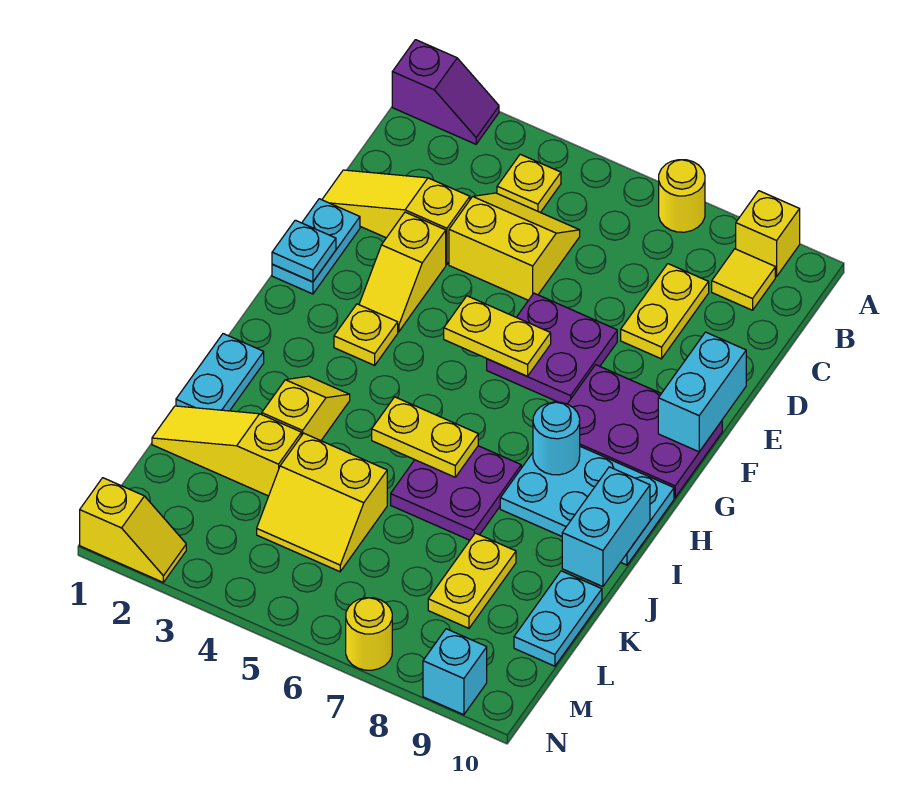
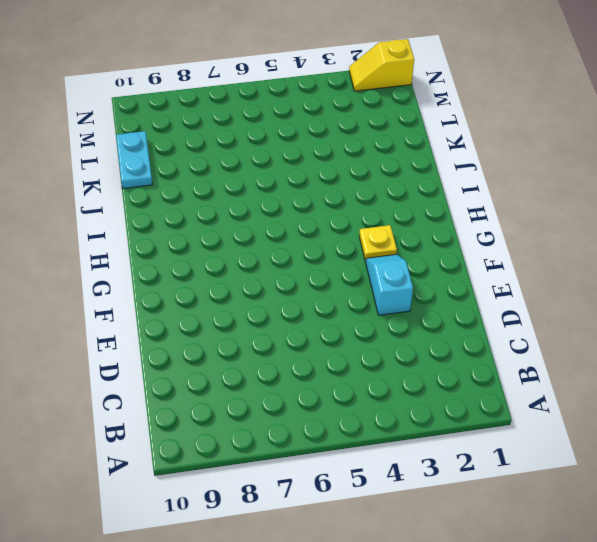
cyan slope E3:F3 level 1 top E -> yellow slope E3:F3 level 1 top E
none -> purple slope A1:A2 level 1 top 1
none -> yellow round brick A7 level 1
none -> yellow brick A9 level 1
none -> yellow plate B4 level 1

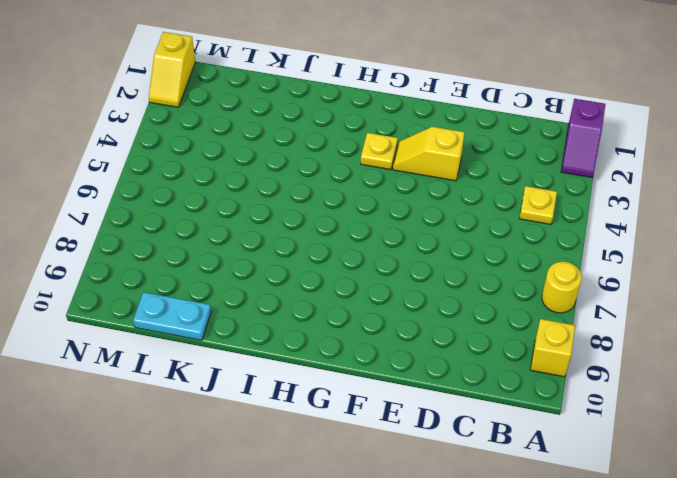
none -> yellow tile B9 level 1
none -> yellow slope C4:D5 level 1 top D
none -> yellow plate C8:D8 level 1
none -> yellow slope D1:D3 level 1 top 3

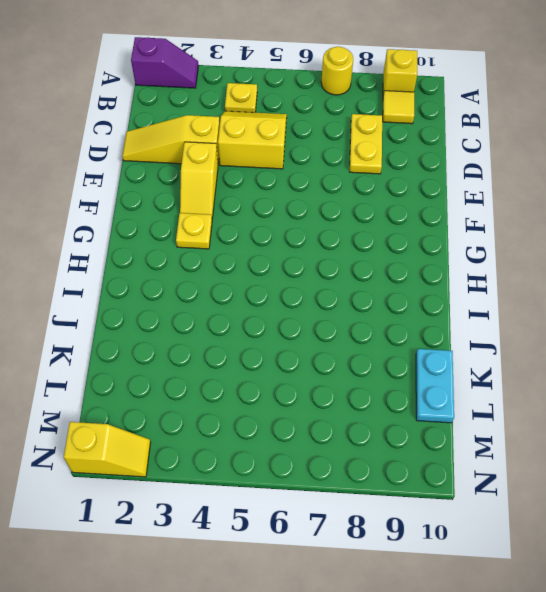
none -> cyan plate E1:F1 level 1
none -> purple plate E6:F7 level 1
none -> purple plate F8:G10 level 1
none -> cyan plate H8:I10 level 1

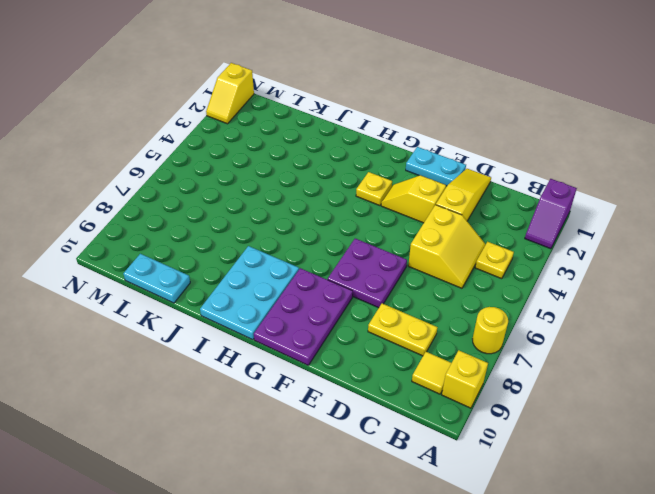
none -> cyan plate I1:J1 level 1
none -> yellow slope I3:J3 level 1 top J
none -> purple plate I6:J7 level 1
none -> yellow slope K1:K3 level 1 top 3

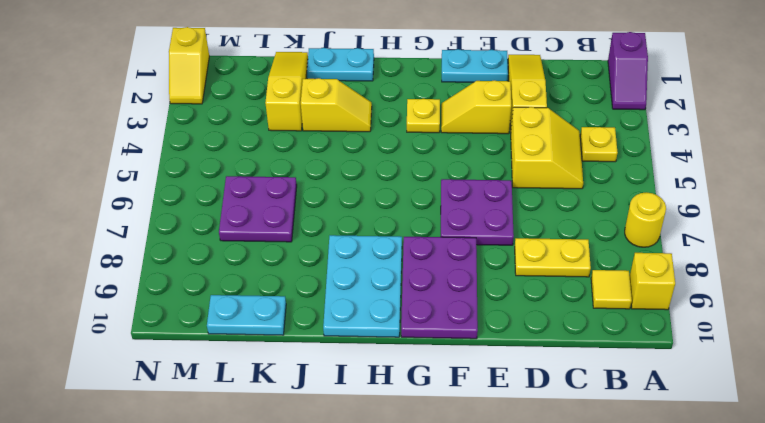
purple plate K6:L7 level 1 -> purple plate I6:J7 level 1
none -> yellow slope K4:L5 level 1 top K
none -> yellow plate K8:L8 level 1
none -> yellow round brick N7 level 1
none -> cyan brick N9 level 1

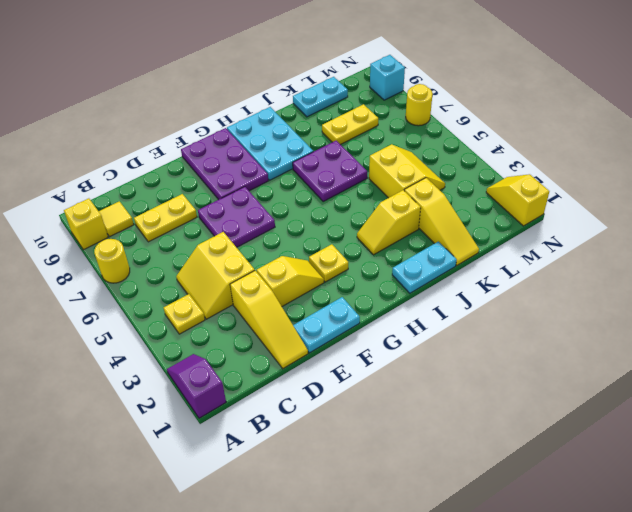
none -> cyan brick E10:F10 level 2
none -> cyan plate F1 level 2
none -> yellow plate F5:F6 level 2
none -> cyan round brick H8 level 2

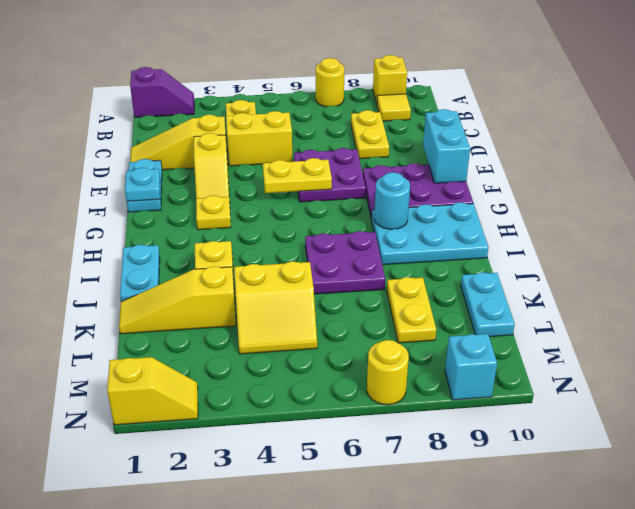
none -> yellow plate I5:I6 level 2
none -> cyan brick I10:J10 level 2

